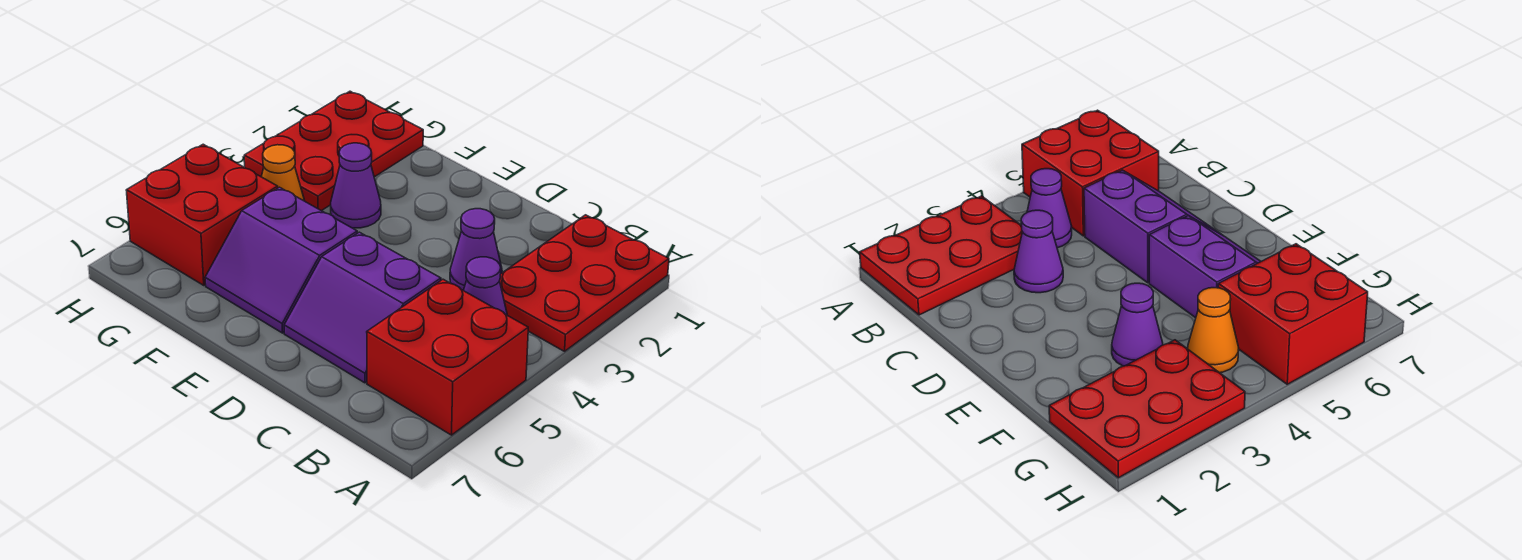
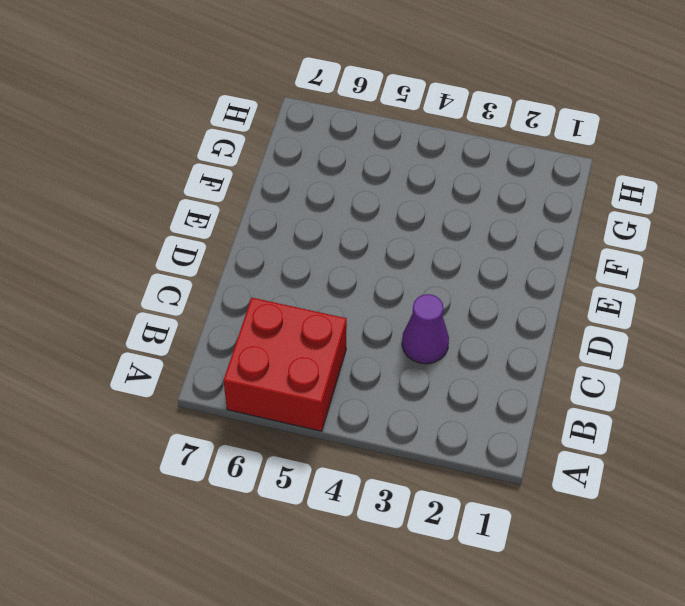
none -> red plate A1:B3 level 1
none -> purple cone B4 level 1

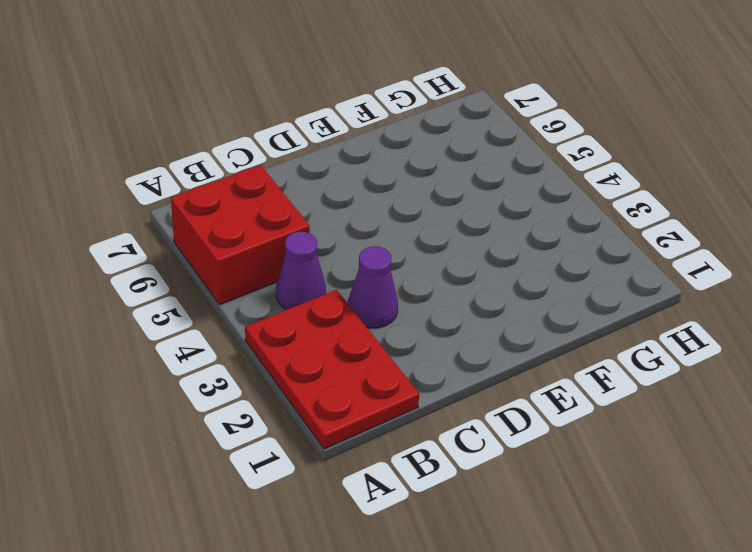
none -> purple slope C5:D6 level 1 top 5
none -> purple slope E5:F6 level 1 top 5

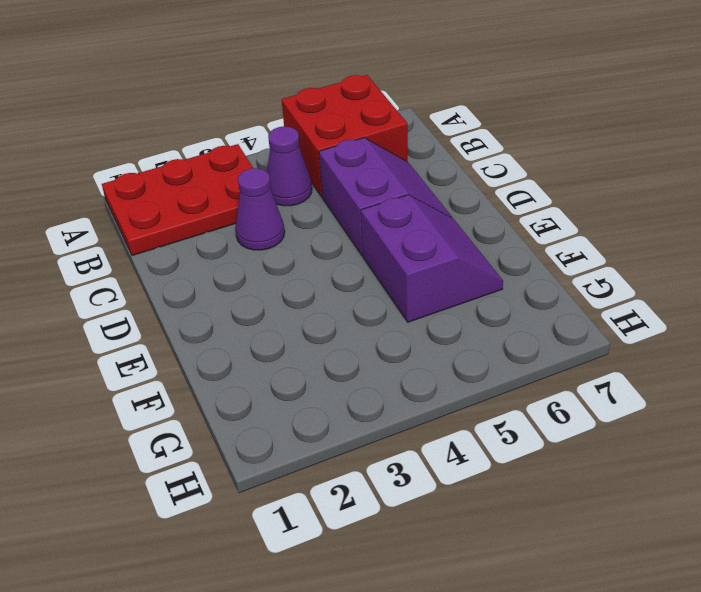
none -> purple cone F3 level 1
none -> red plate G1:H3 level 1

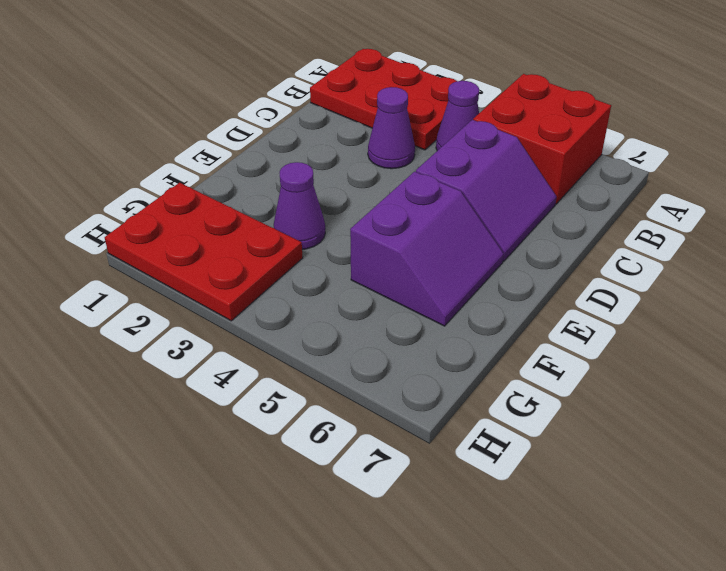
none -> orange cone G4 level 1
none -> red brick G5:H6 level 1

